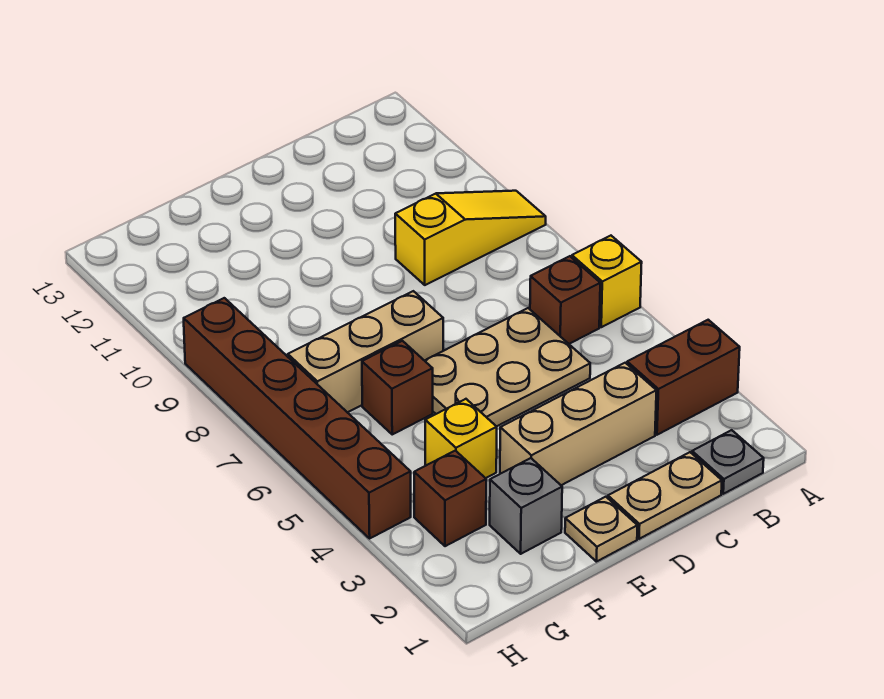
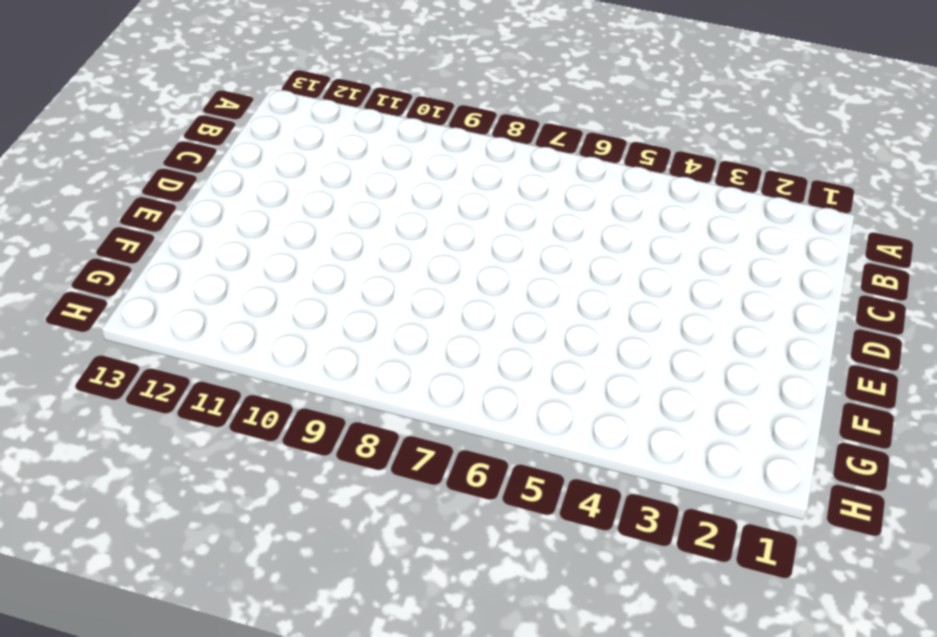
none -> brown brick A3:B3 level 1
none -> yellow brick A6 level 1
none -> yellow slope A9:C9 level 1 top C

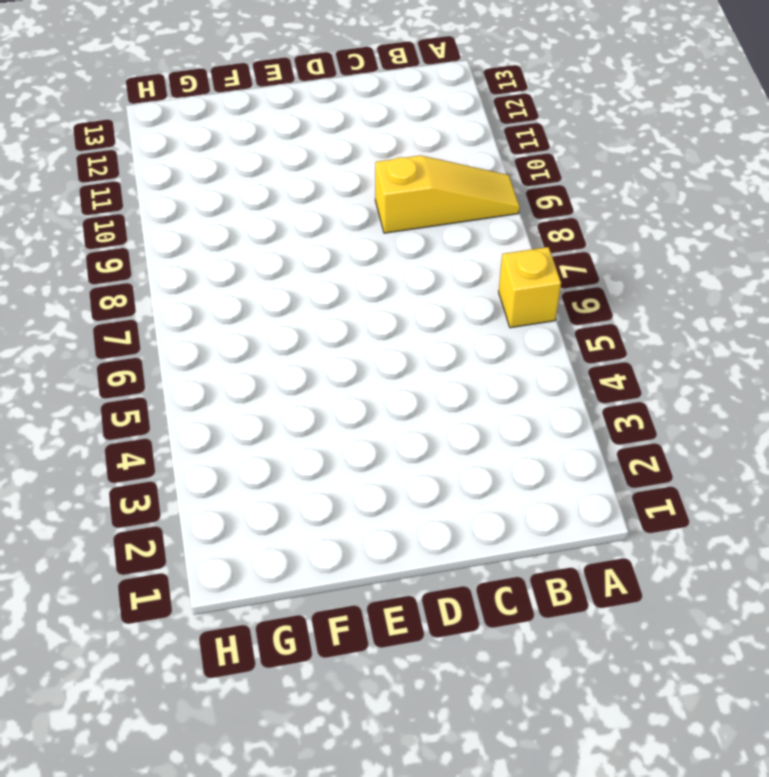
none -> brown brick A3:B3 level 1
none -> grey plate B1 level 1
none -> brown brick B6 level 1

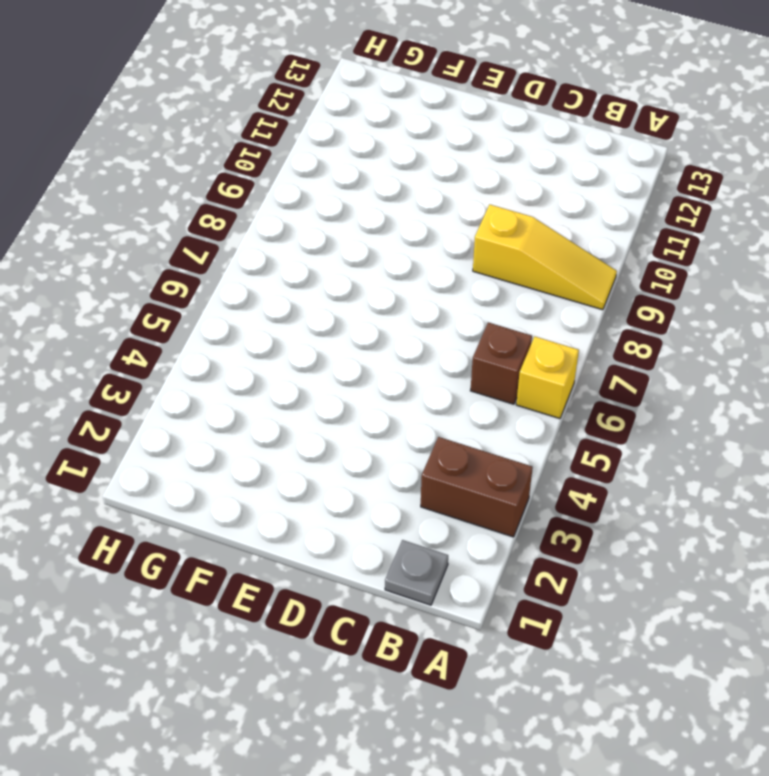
none -> tan plate C1:D1 level 1
none -> tan brick C3:E3 level 1
none -> tan plate C5:E6 level 1

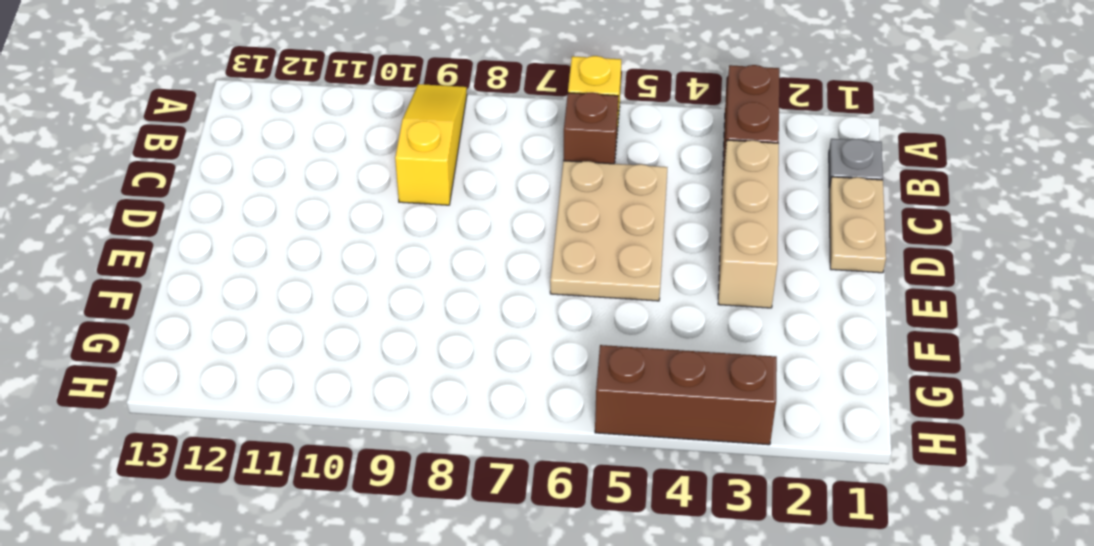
brown brick H3:H5 level 1 -> brown brick H4:H9 level 1
none -> tan plate E1 level 1
none -> tan brick E7:G7 level 1
none -> grey brick F2 level 1

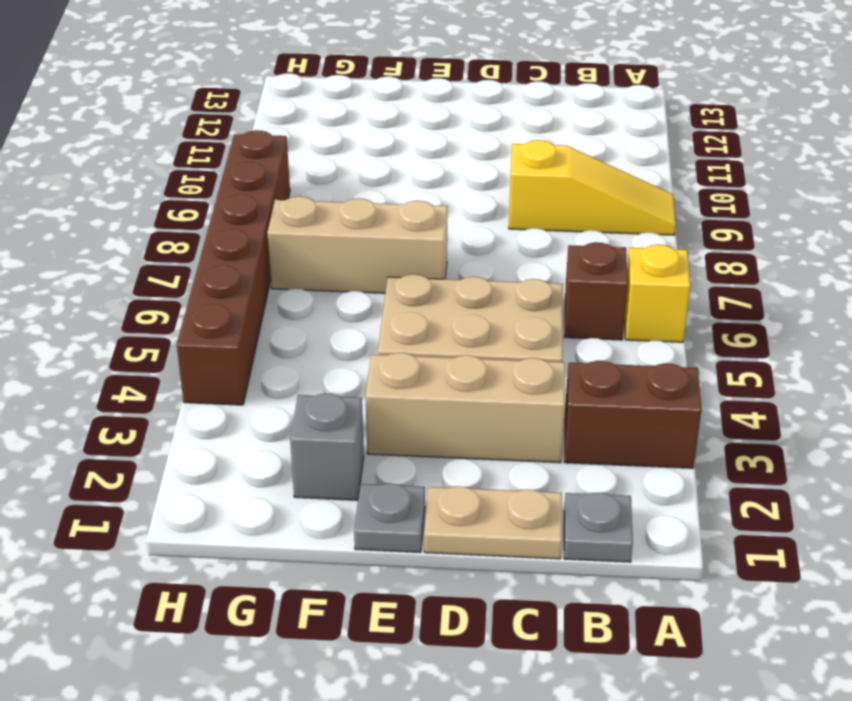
grey plate E1 level 1 -> tan plate E1 level 1
none -> yellow brick F4 level 1
none -> brown brick F6 level 1
none -> brown brick G3 level 1

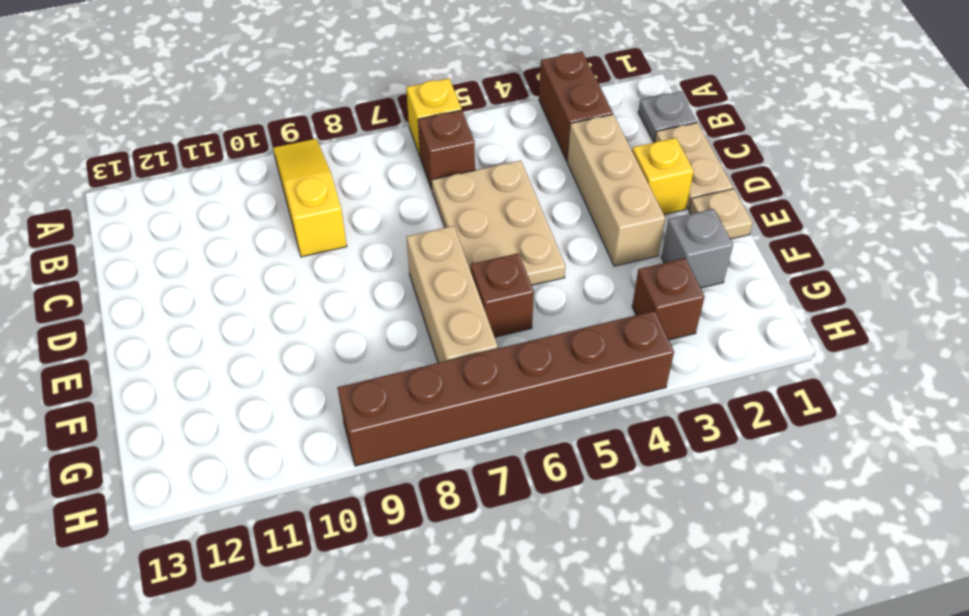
yellow brick D2 level 1 -> yellow brick F4 level 1

